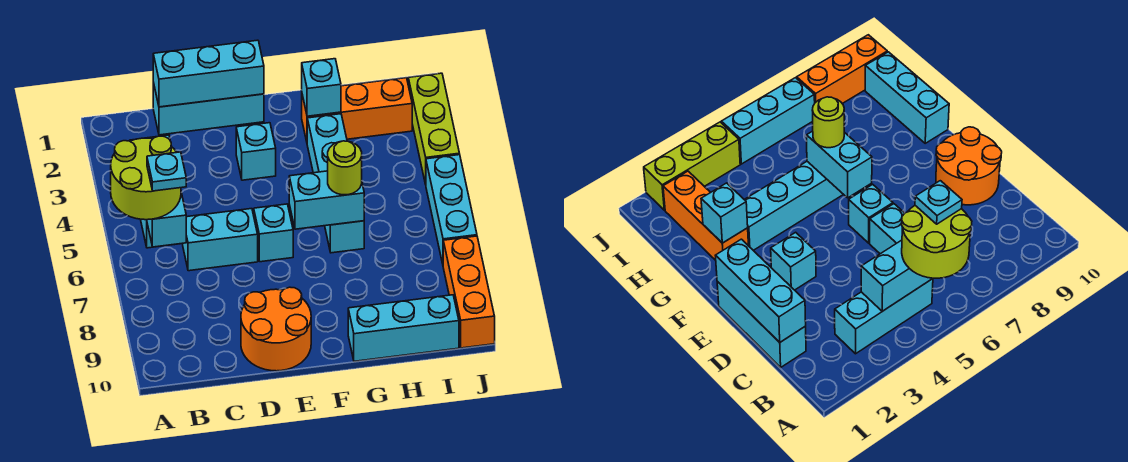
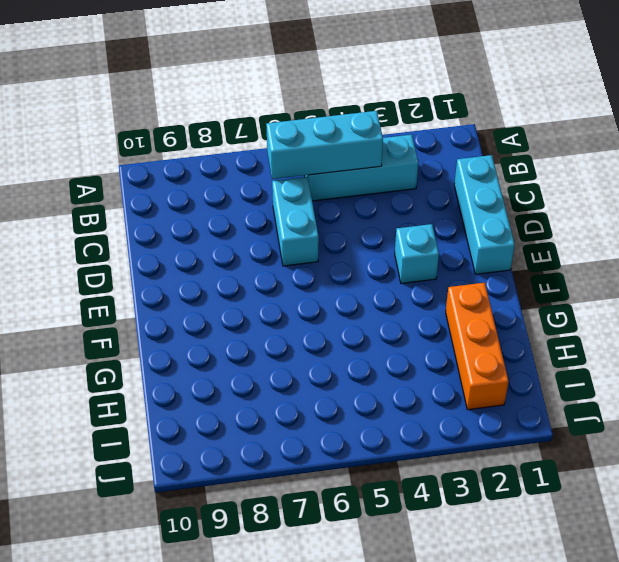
none -> orange round brick D9:E10 level 1
none -> cyan brick E6 level 1
none -> cyan brick G3:G6 level 1

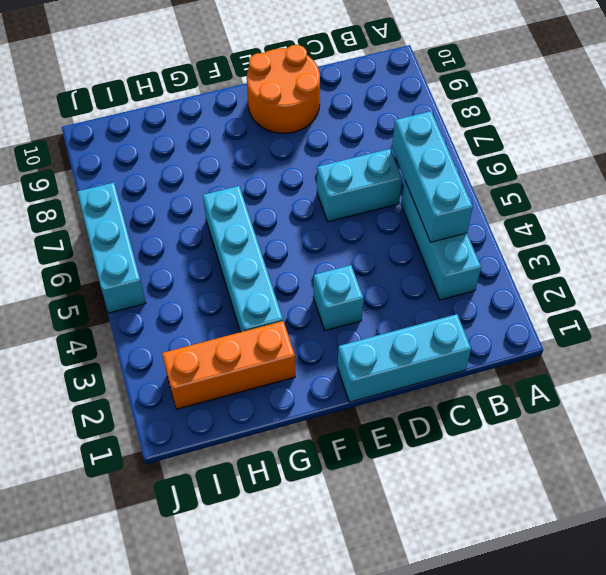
none -> cyan brick E6 level 1
none -> cyan brick G10:I10 level 1
none -> lime brick J2:J4 level 1

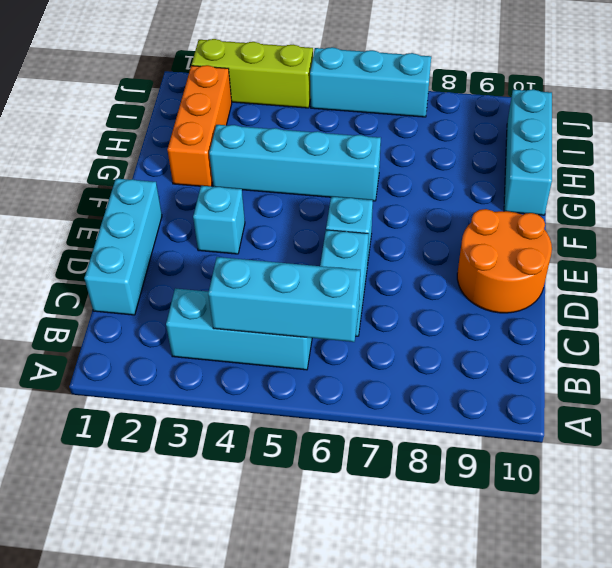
none -> orange brick J8:J10 level 1
none -> cyan brick C1:E1 level 2
none -> cyan brick F6:G6 level 2

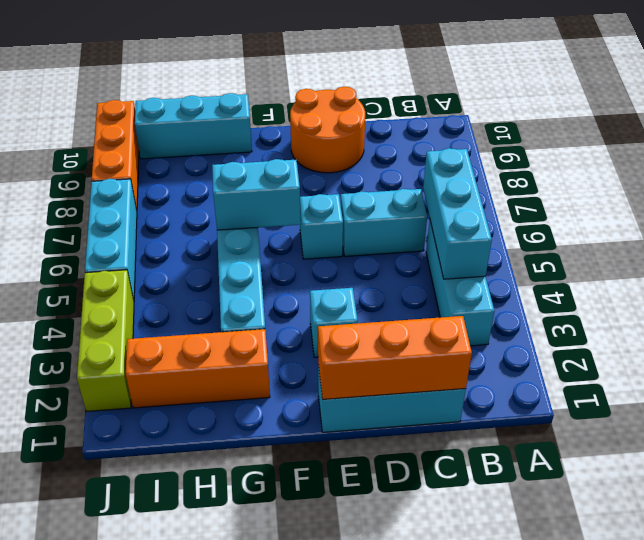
orange brick C1:E1 level 2 -> cyan brick C1:E1 level 2
none -> cyan brick G2 level 2
none -> lime round brick A5:B6 level 3
none -> lime round brick G6 level 3

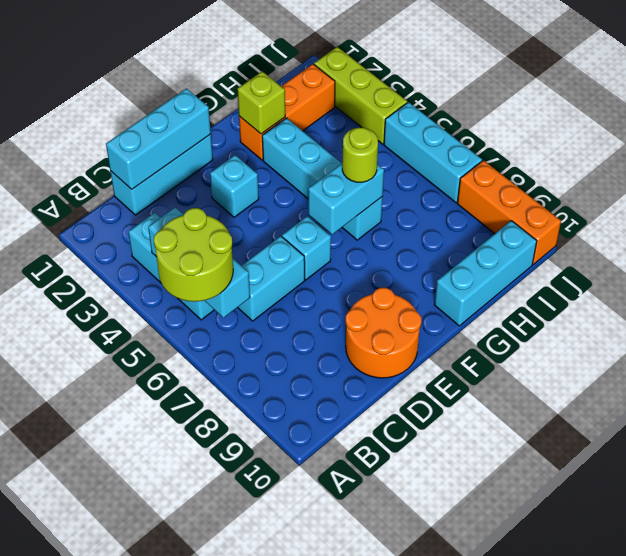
lime brick G2 level 2 -> cyan brick G2 level 2
none -> cyan plate B6 level 4

